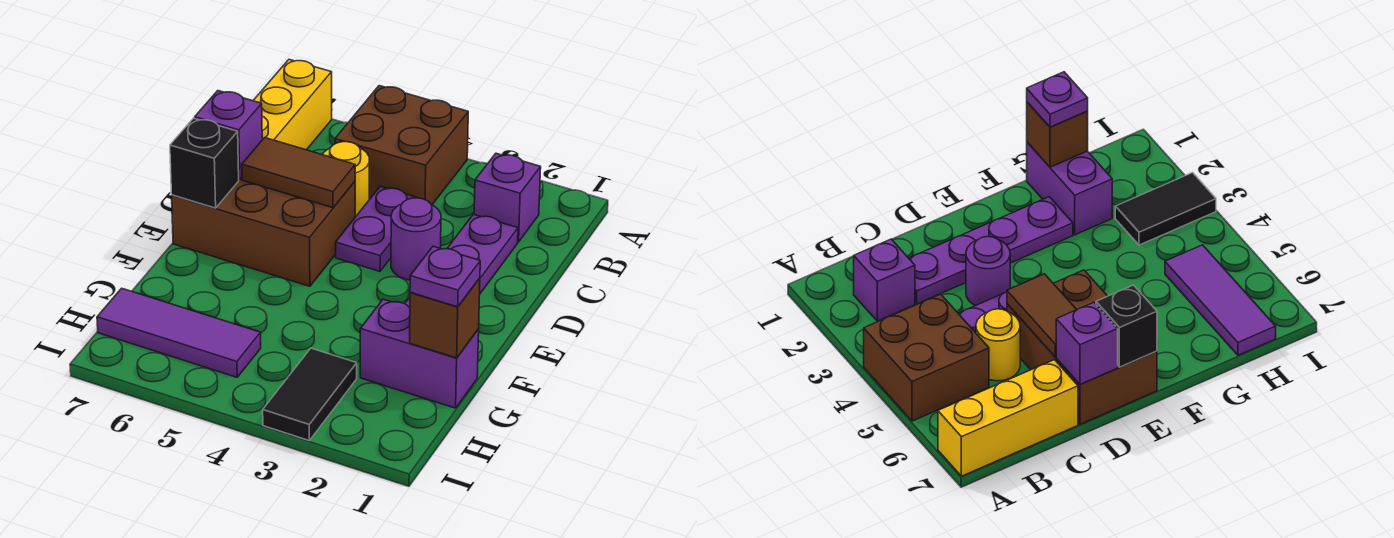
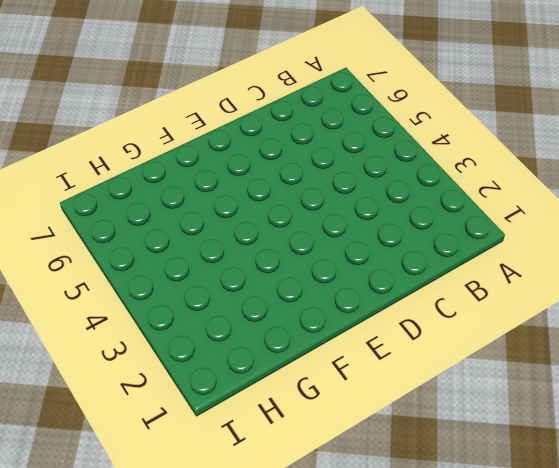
none -> brown brick A4:B5 level 1
none -> yellow brick A7:C7 level 1
none -> purple brick B2 level 1

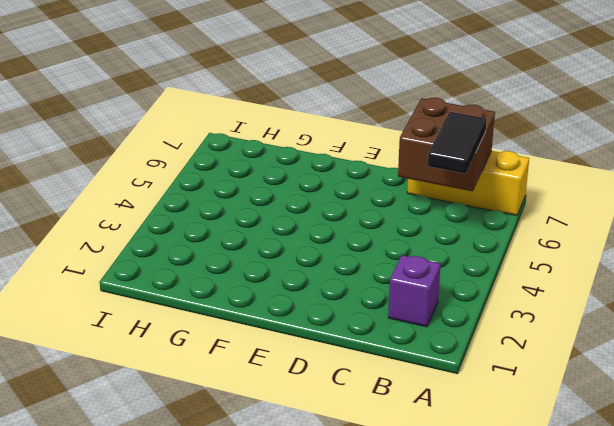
black tile B5:B6 level 3 -> black tile H3:I3 level 1
brown brick B6:C7 level 2 -> brown brick A4:B5 level 1
none -> purple plate C2:F2 level 1
none -> purple plate C4:D4 level 1
none -> yellow round brick C5 level 1

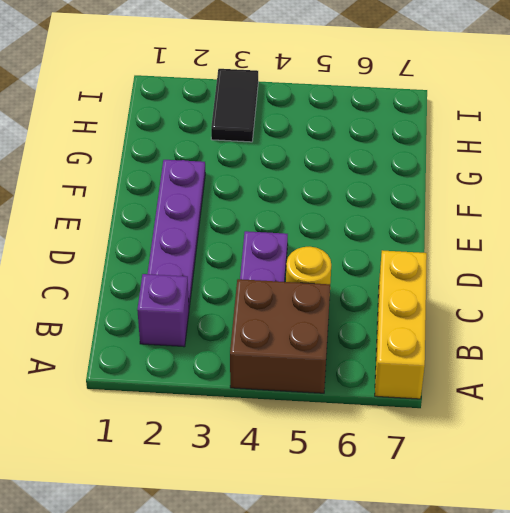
none -> purple round brick D3 level 1
none -> brown brick D5:E7 level 1
none -> purple brick G1:G2 level 1

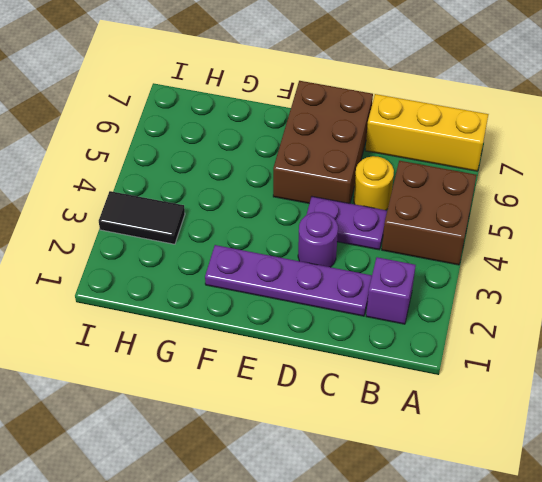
none -> purple brick G1:G2 level 1
none -> purple tile H5:H7 level 1
none -> brown tile D5:D6 level 2

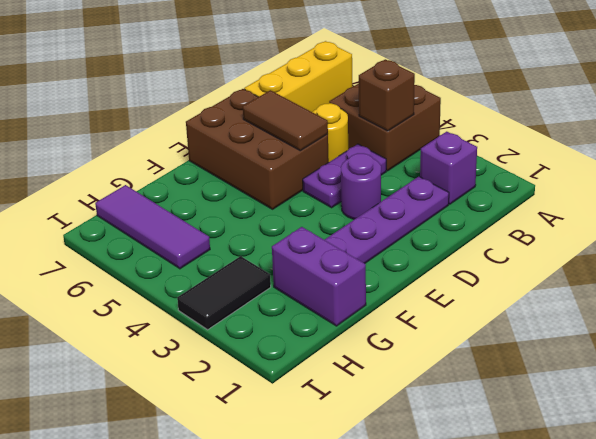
brown brick B4 level 2 -> brown brick G1 level 2
none -> purple brick D7 level 2
none -> black brick E7 level 2
none -> purple plate G1 level 3

